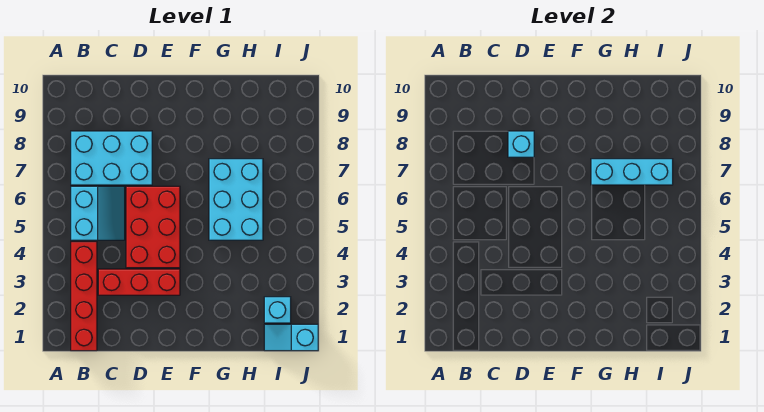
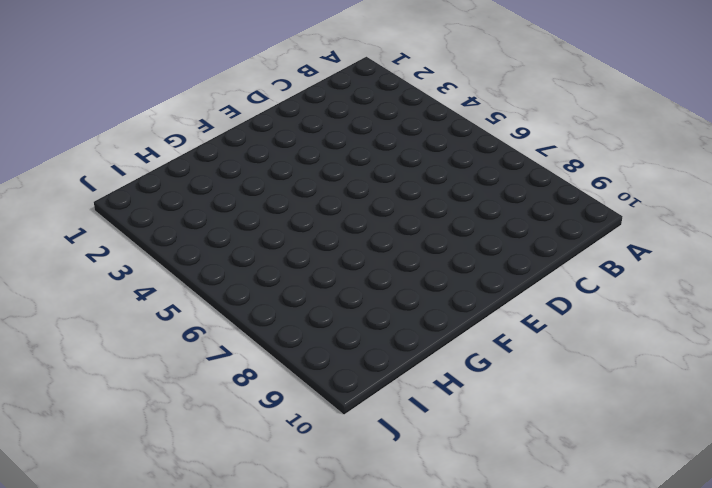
none -> red brick B1:B4 level 1
none -> cyan slope B5:C6 level 1 top B

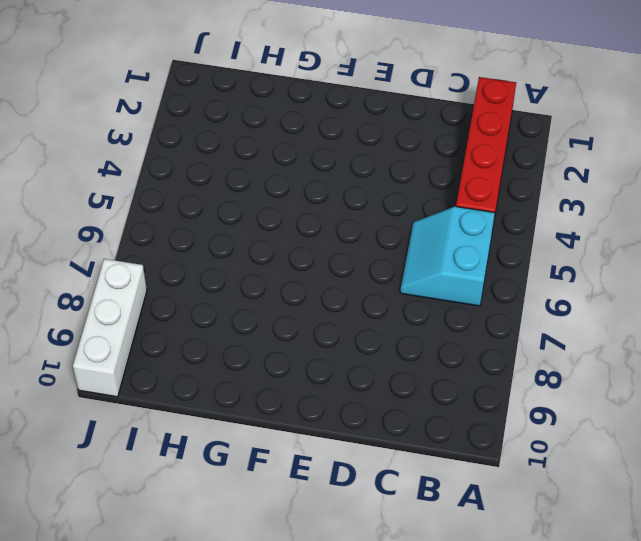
white brick J8:J10 level 1 -> none
none -> cyan brick B7:D8 level 1
none -> red brick C3:E3 level 1

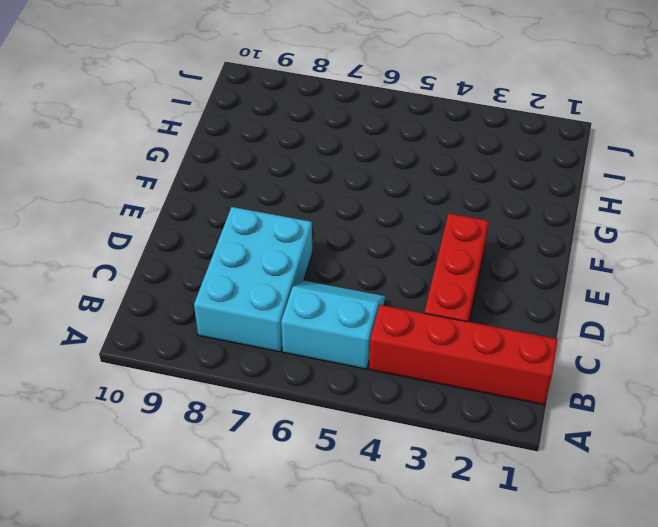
none -> red brick D4:E6 level 1
none -> cyan brick G5:H7 level 1

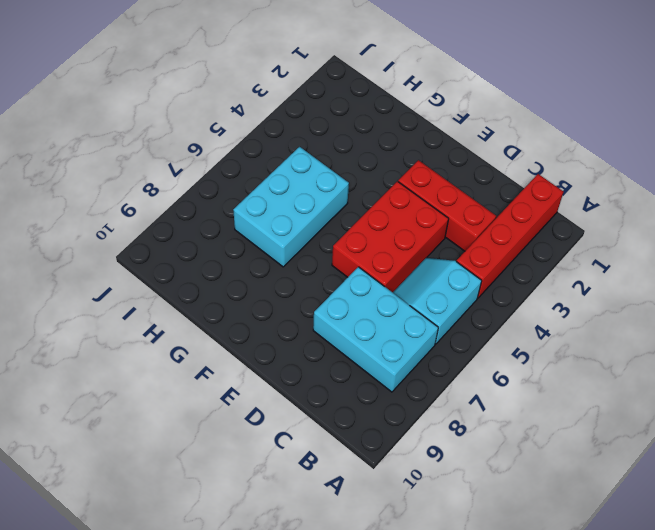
none -> cyan slope I1:J1 level 1 top J
none -> cyan brick I2 level 1

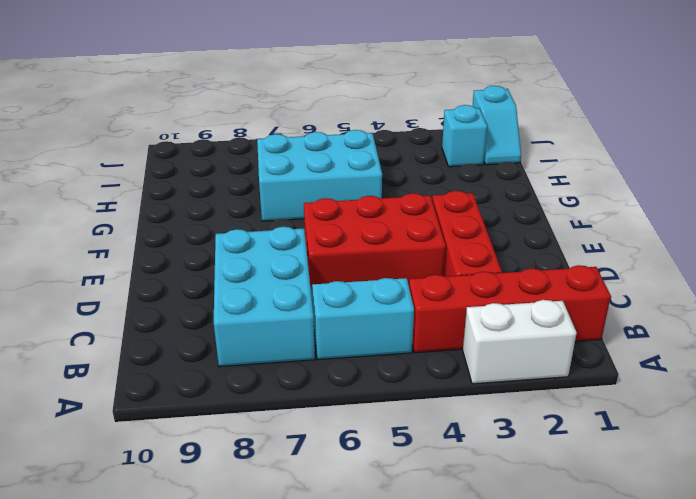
white brick A2:A3 level 1 -> none
none -> cyan brick D8 level 2
none -> cyan brick G7:I7 level 2

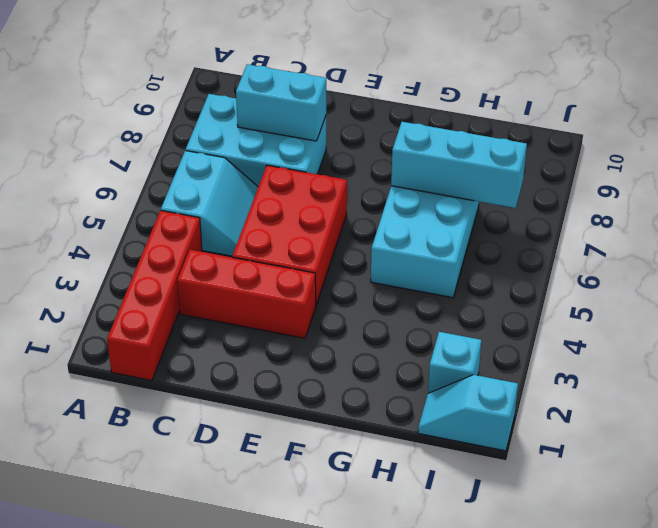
cyan brick C8:D8 level 2 -> cyan brick D8 level 2

